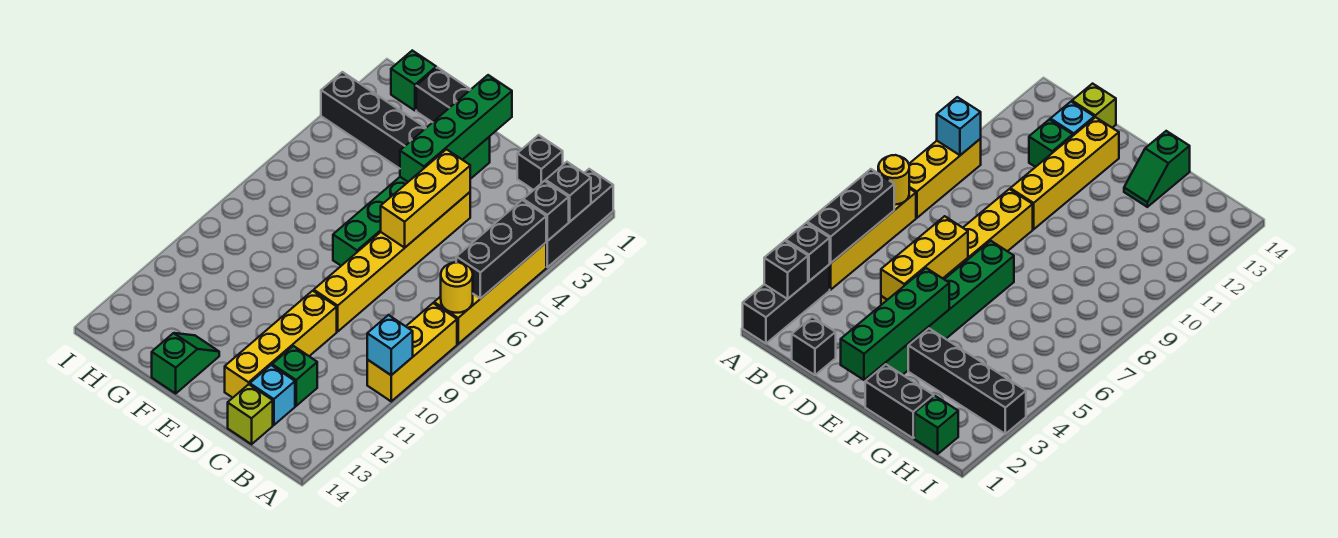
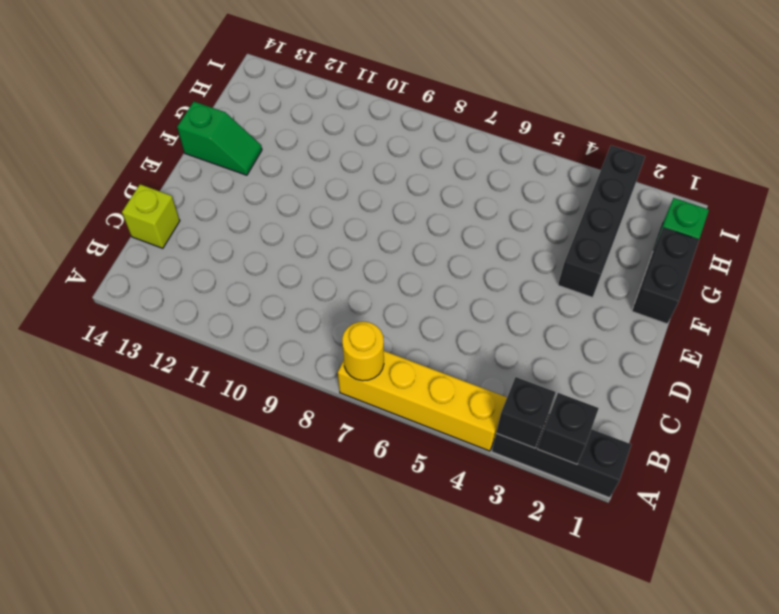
none -> yellow brick A8:A10 level 1
none -> black brick C1 level 1
none -> green brick C12 level 1

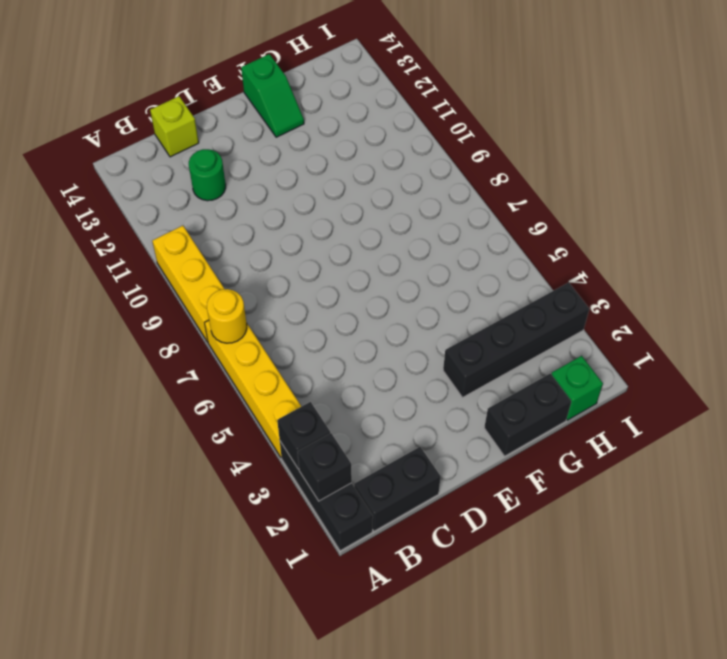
black brick B1:C1 level 1 -> black brick C1 level 1
green round brick C12 level 1 -> green brick C12 level 1
none -> cyan brick C13 level 1
none -> yellow brick D4:D9 level 1
none -> yellow brick D10:D13 level 1

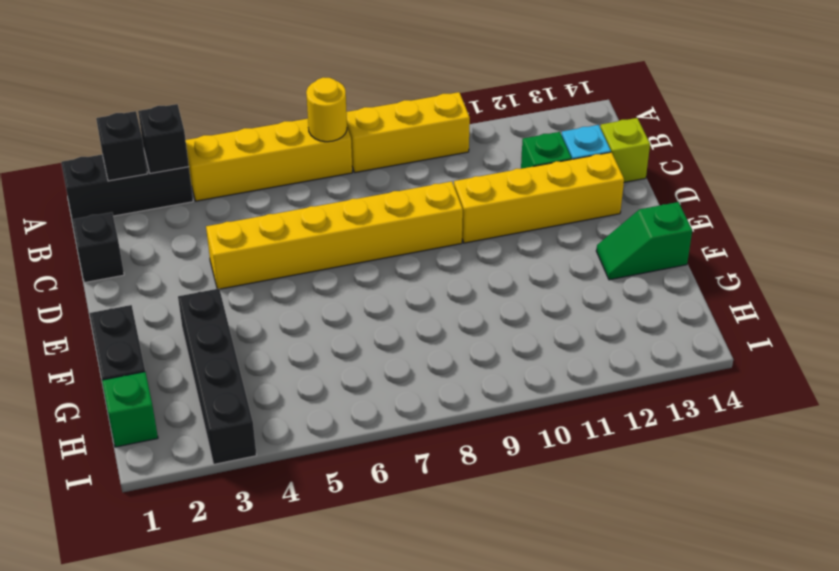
none -> green brick E2:E7 level 1
none -> black brick A4:A6 level 2
none -> cyan brick A10 level 2

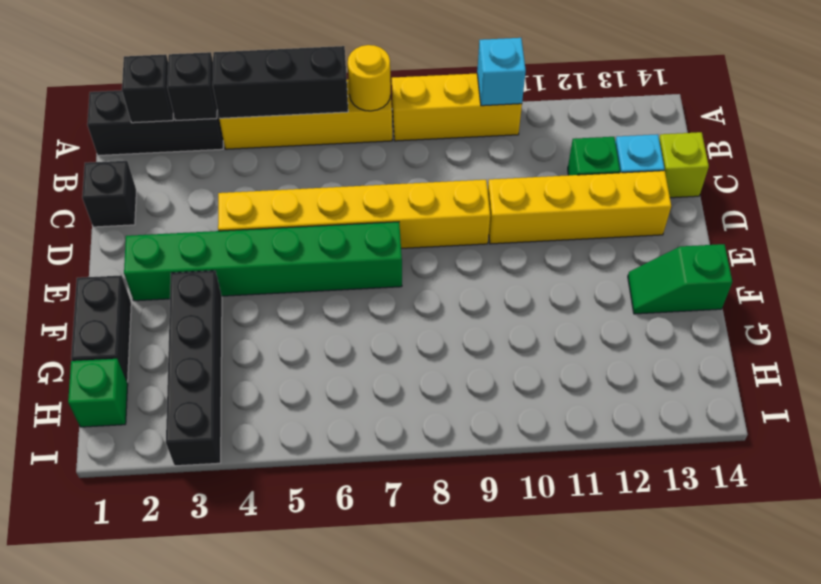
none -> yellow brick D4:D6 level 2
none -> green brick E1:E4 level 2

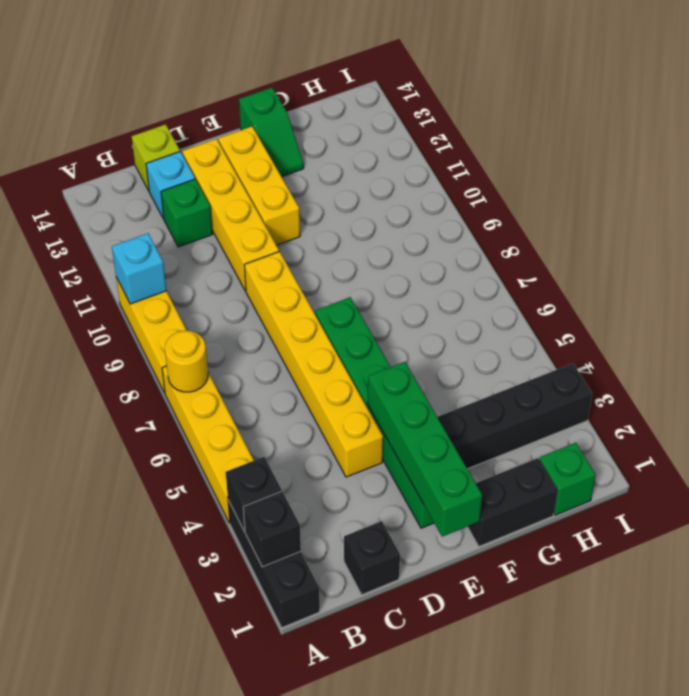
yellow brick E11:E13 level 1 -> yellow brick D4:D6 level 2
none -> black brick A4:A6 level 2

